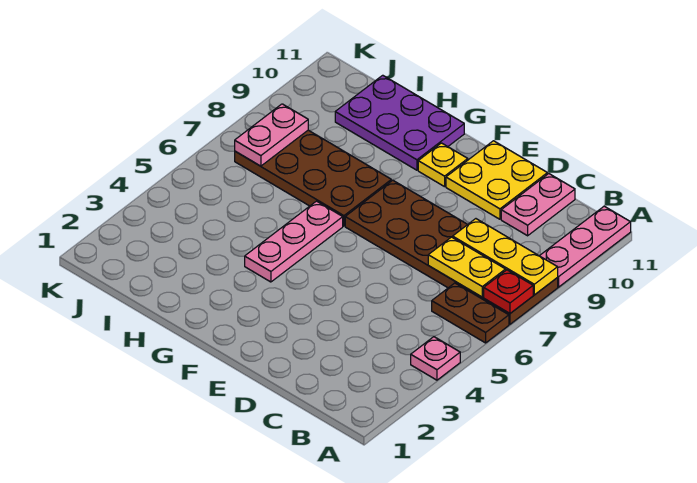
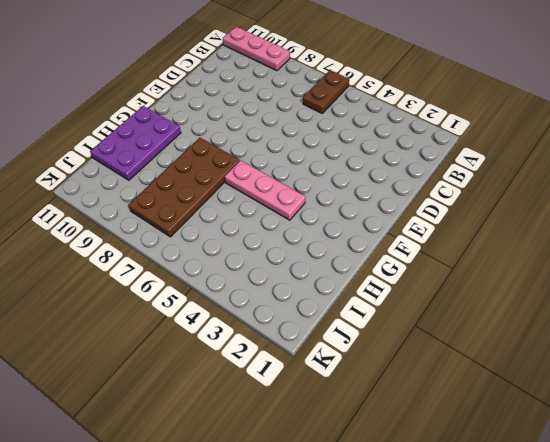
none -> pink plate A4 level 1
none -> brown plate A7:F8 level 1
none -> pink plate C10:C11 level 1

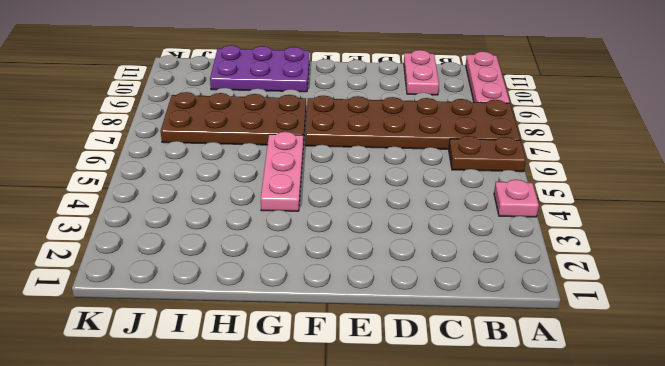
none -> yellow plate D10:E11 level 1
none -> yellow plate F10 level 1
none -> red plate A7 level 2

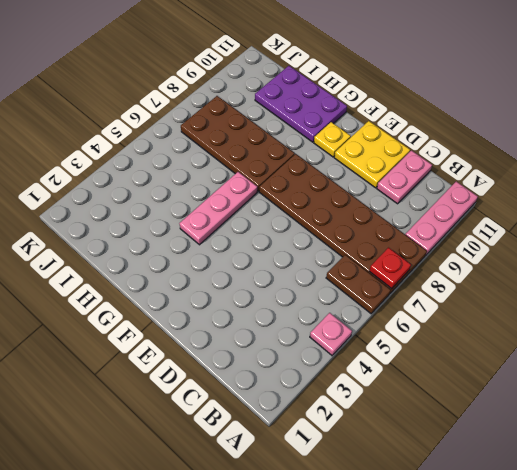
none -> yellow plate A8:C8 level 2
none -> yellow plate B7:C7 level 2
none -> pink plate J7:J8 level 2

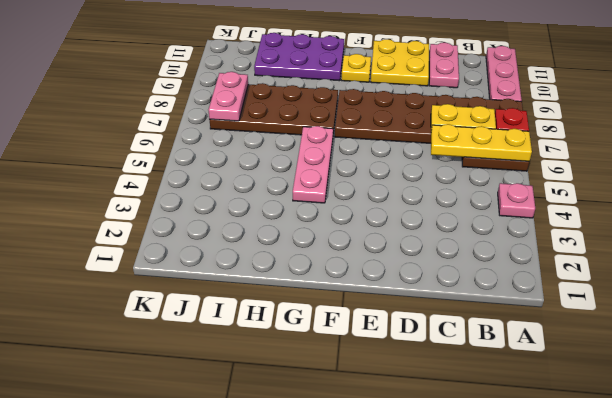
yellow plate A6:C6 level 2 -> yellow plate A8:C8 level 2

